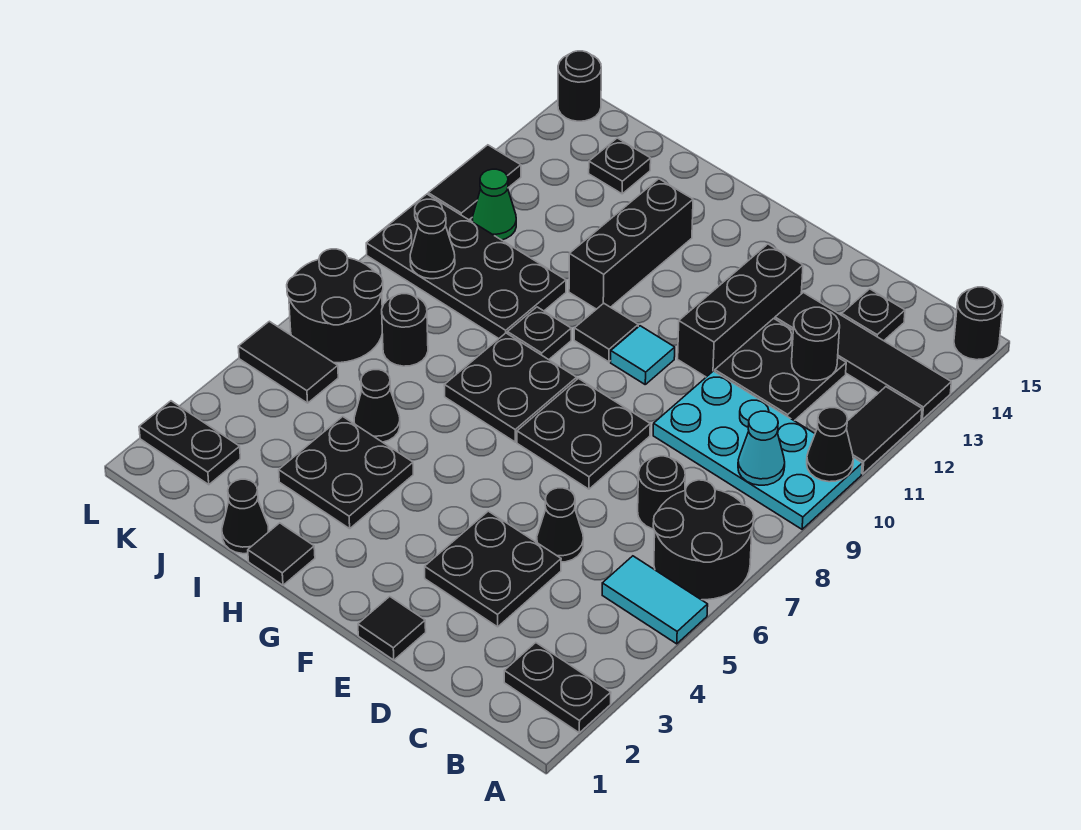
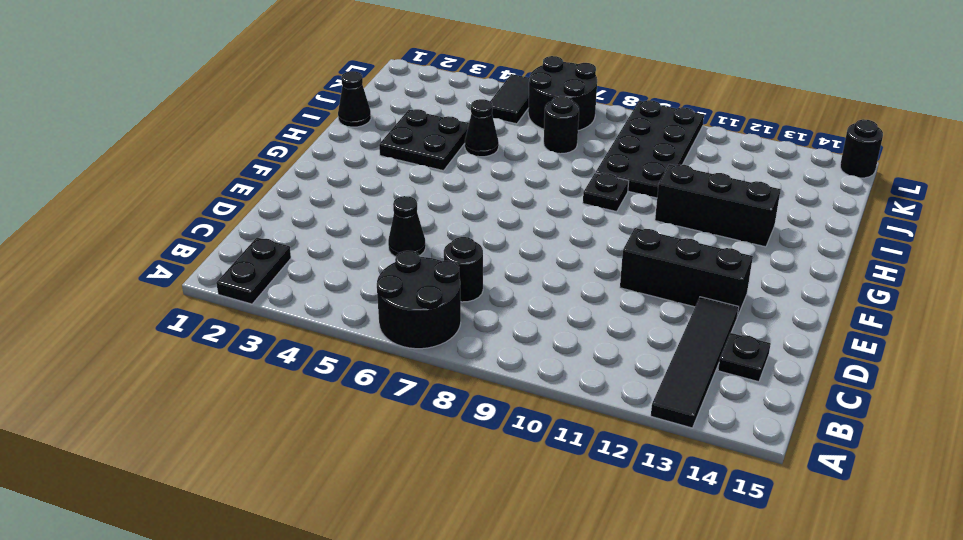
none -> cyan tile A5:B5 level 1
none -> cyan plate A9:D10 level 1
none -> black tile A11:A12 level 1
none -> black round brick A15 level 1

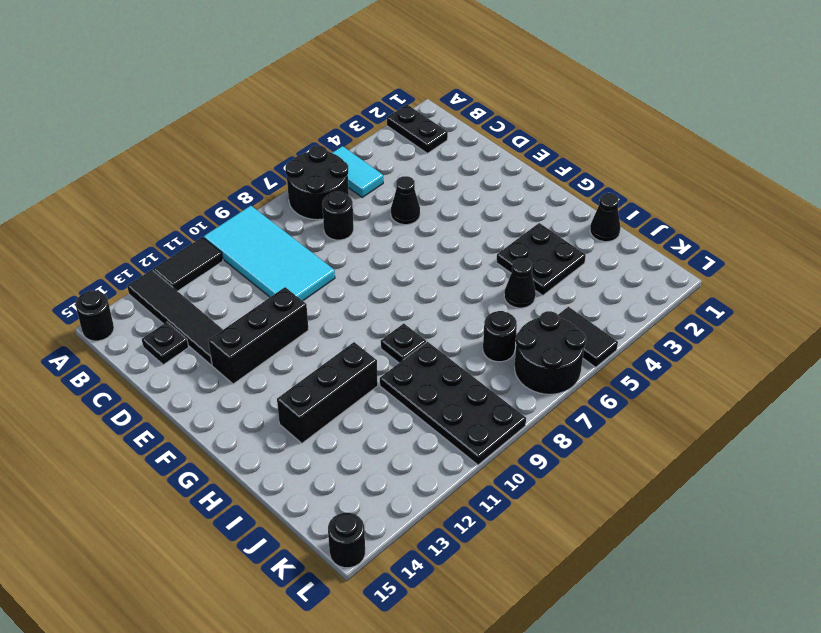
cyan tile A9:D10 level 1 -> cyan plate A9:D10 level 1
none -> black plate C11:D12 level 1
none -> black plate D3:E4 level 1
none -> black tile E1 level 1
none -> black plate E7:F8 level 1

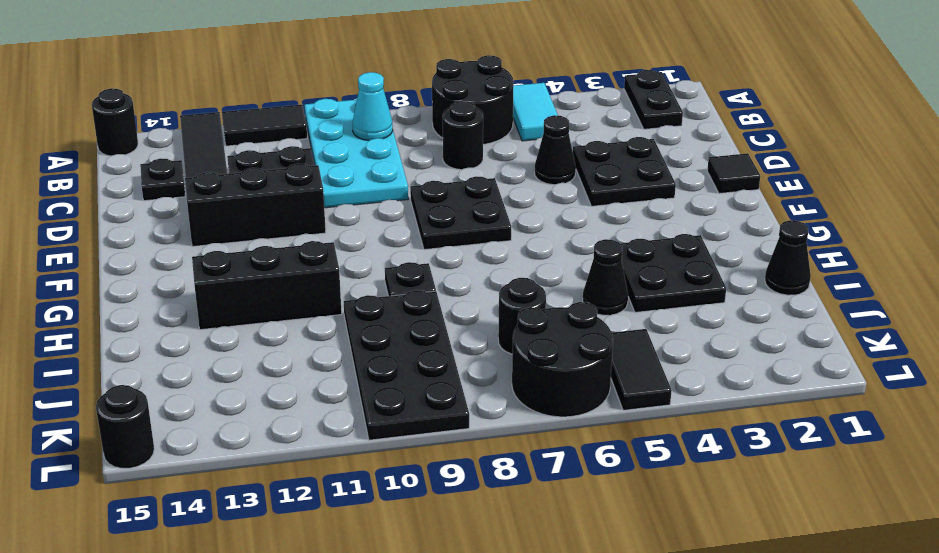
none -> cyan tile F10 level 1
none -> black plate G7:H8 level 1
none -> black tile G10 level 1
none -> black tile H1 level 1

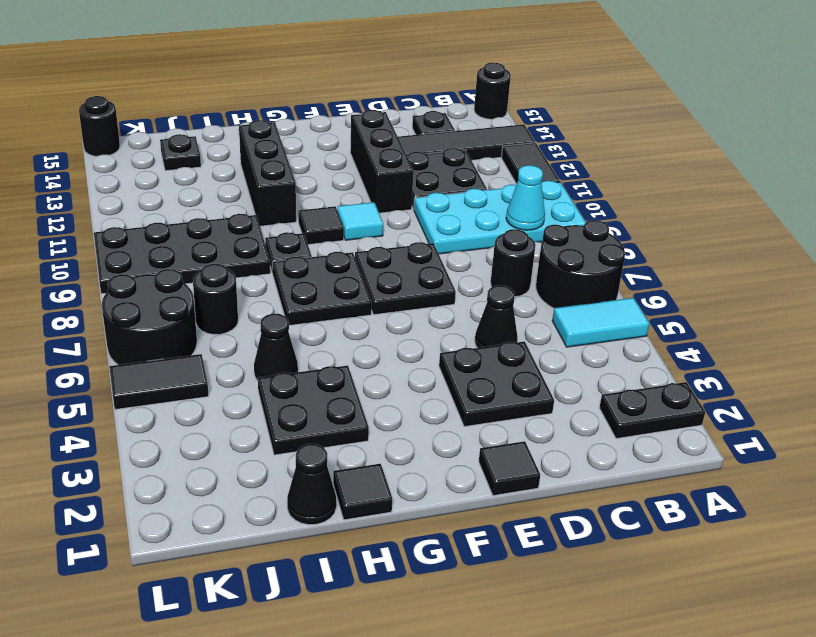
none -> black plate K2:L2 level 1
none -> green cone K11 level 1
none -> black tile L11:L12 level 1
none -> black cone A10 level 2

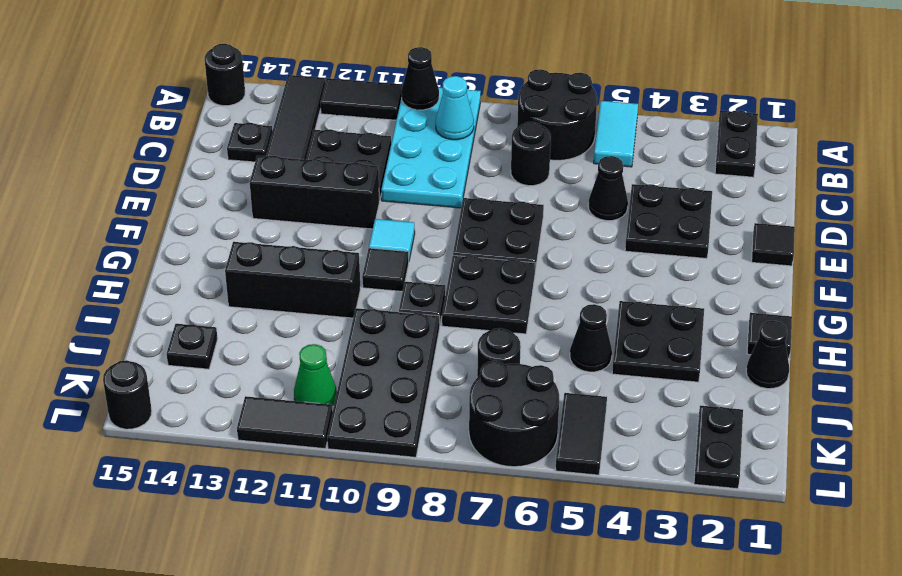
none -> black round brick C12 level 2
none -> black cone K9 level 2

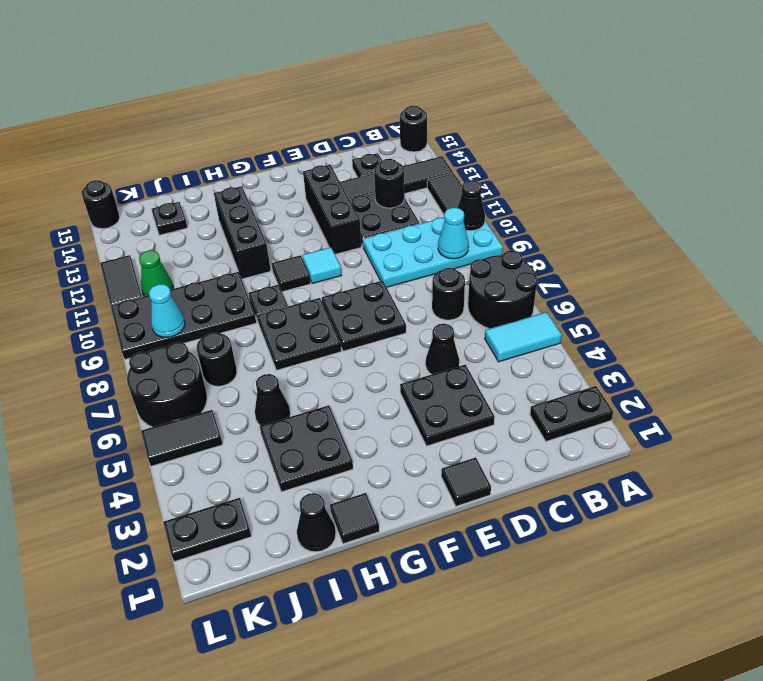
cyan cone K9 level 2 -> black cone K9 level 2

